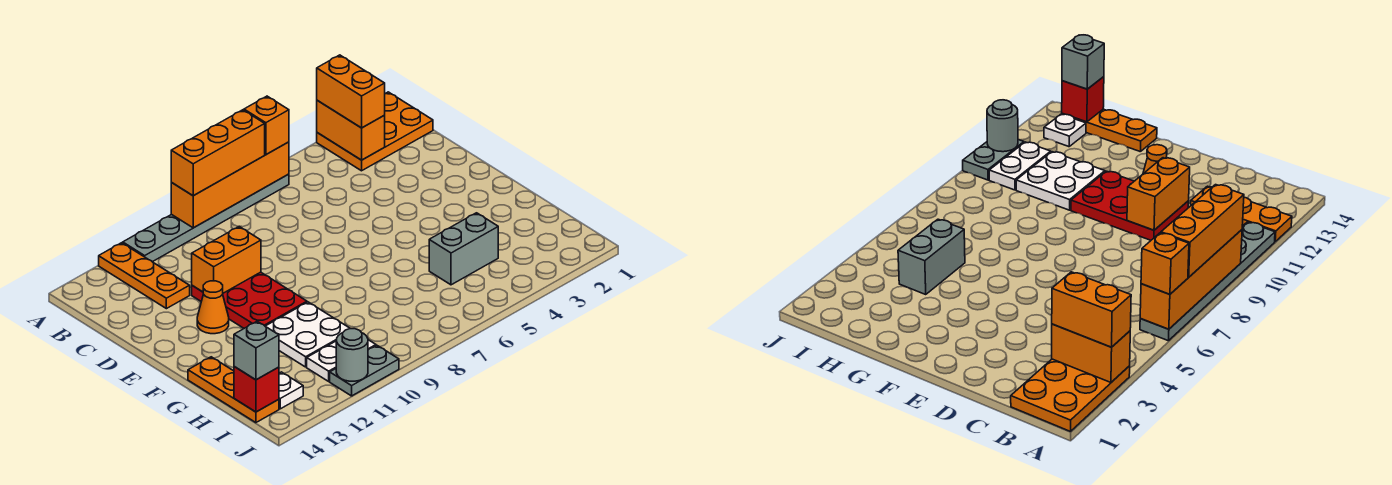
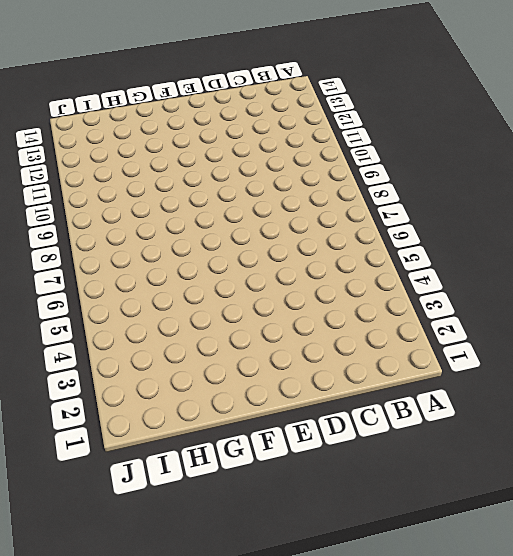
none -> orange plate A1:B3 level 1
none -> grey plate A6:A11 level 1
none -> orange plate A12:C12 level 1

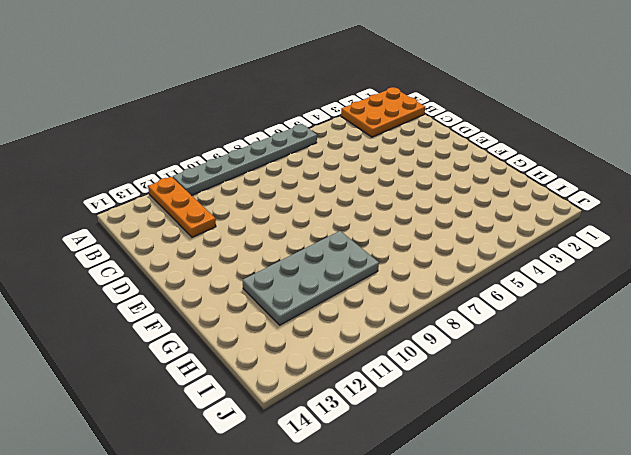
grey plate G9:H12 level 1 -> white plate G10:H11 level 1
none -> red plate D10:F11 level 1
none -> orange cone E12 level 1
none -> orange plate G14:I14 level 1

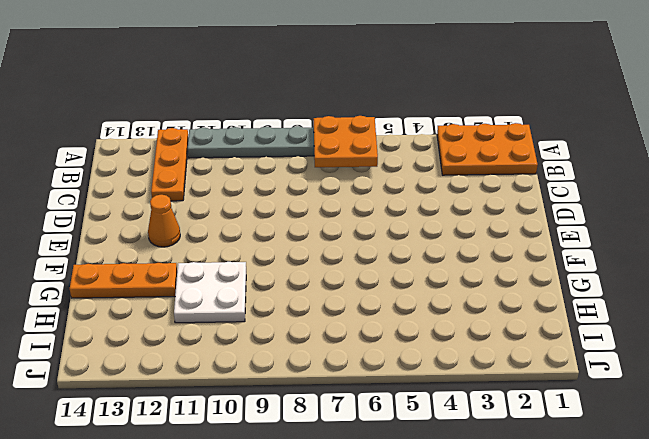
orange plate A6:B7 level 2 -> orange brick A6:A9 level 2
orange plate G12:G14 level 1 -> orange plate G14:I14 level 1
none -> red plate D10:F11 level 1
none -> grey brick H4:H5 level 1
none -> white plate I10:I11 level 1

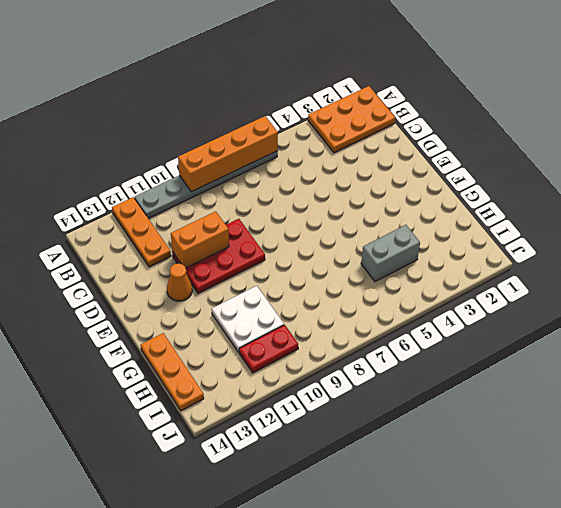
red plate D9:E11 level 1 -> red plate D10:F11 level 1
red plate I10:I11 level 1 -> white plate I10:I11 level 1
none -> white plate I13 level 1
none -> grey plate J10:J11 level 1
none -> orange brick A3:B3 level 2

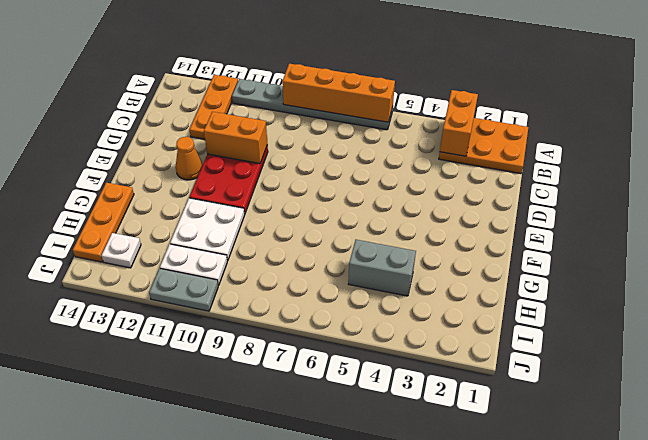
none -> red brick I14 level 2
none -> grey round brick J11 level 2
none -> orange brick A3:B3 level 3

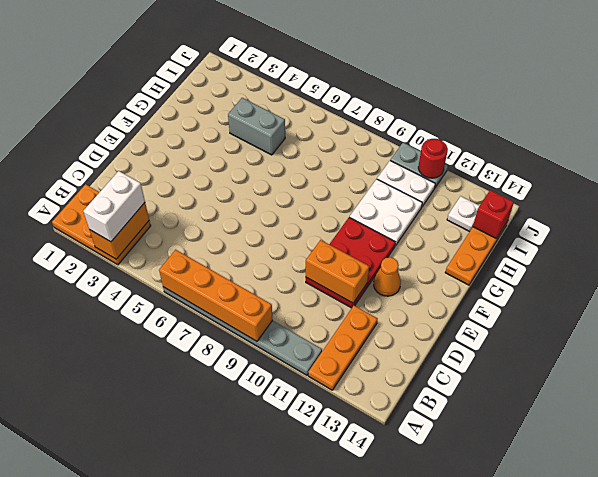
white brick A3:B3 level 3 -> orange brick A3:B3 level 3
red round brick J11 level 2 -> grey round brick J11 level 2
none -> orange brick A6 level 3
none -> orange brick A7:A9 level 3
none -> grey brick I14 level 3

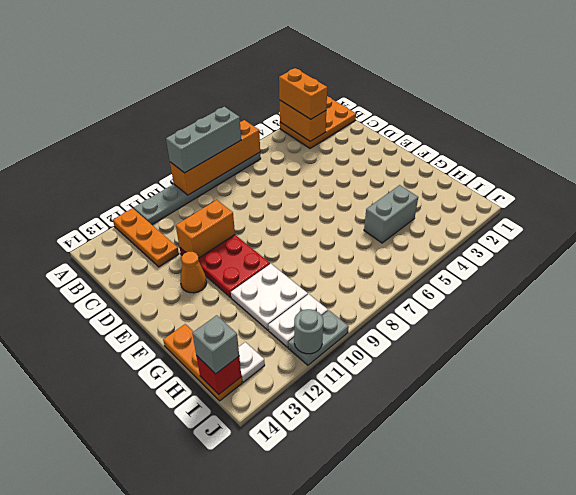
grey brick A7:A9 level 3 -> orange brick A7:A9 level 3
none -> orange brick A6 level 3

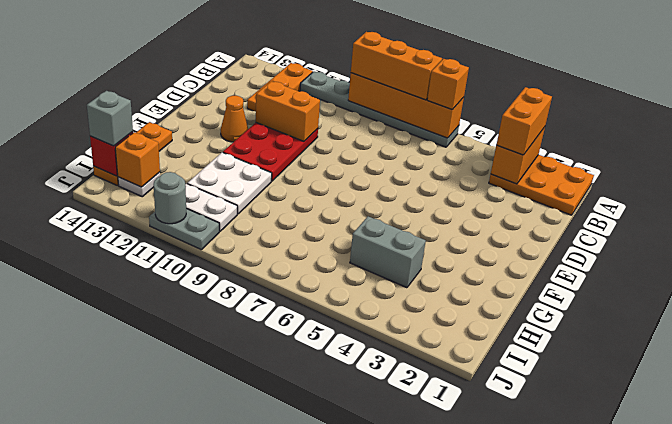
orange brick I13 level 2 -> none

